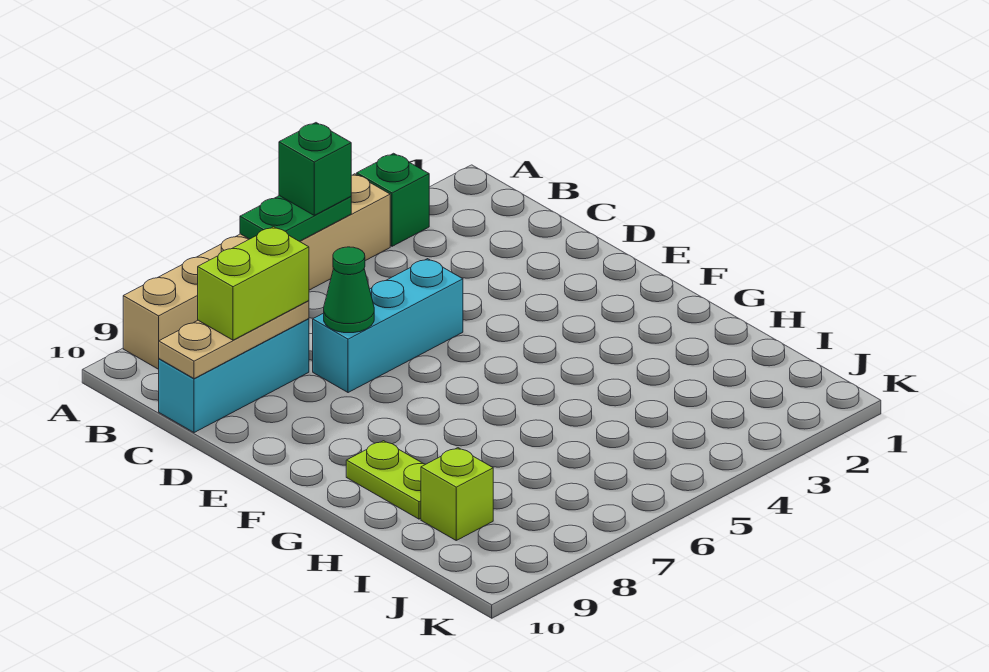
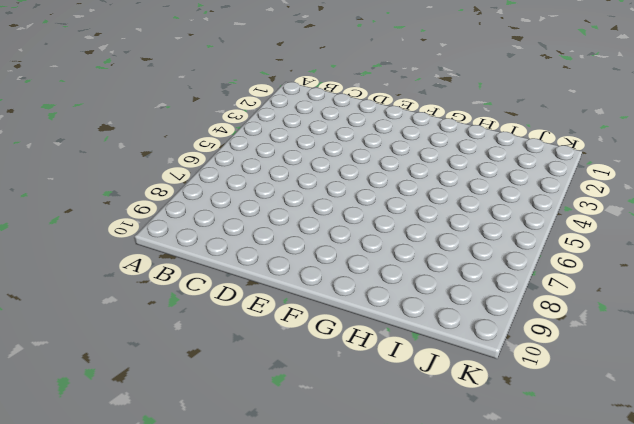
none -> green brick A3 level 1
none -> tan brick A4:A9 level 1

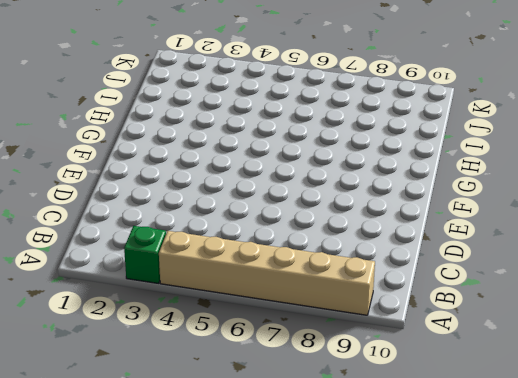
none -> cyan brick C8:C10 level 1
none -> cyan brick D5:D7 level 1

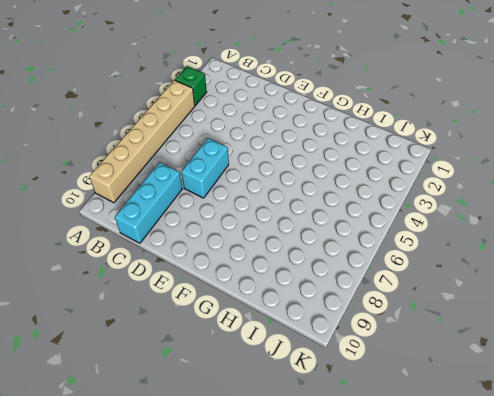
cyan brick D6:D7 level 1 -> cyan brick D5:D7 level 1
none -> lime plate G9:H9 level 1
none -> lime brick I9 level 1

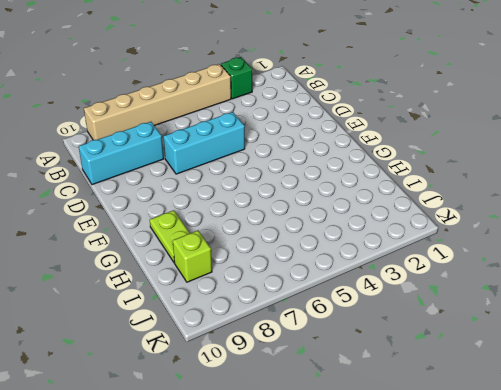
none -> green plate A5:A6 level 2
none -> tan plate C8:C10 level 2

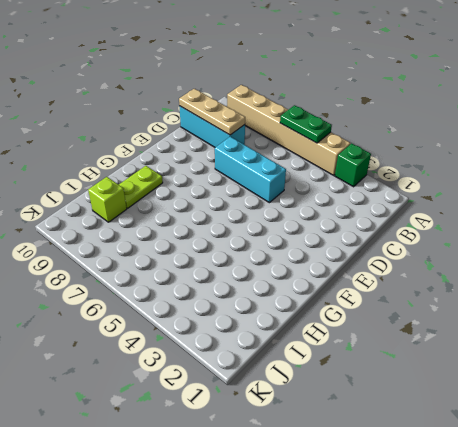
none -> green cone D7 level 2
none -> green brick A5 level 3

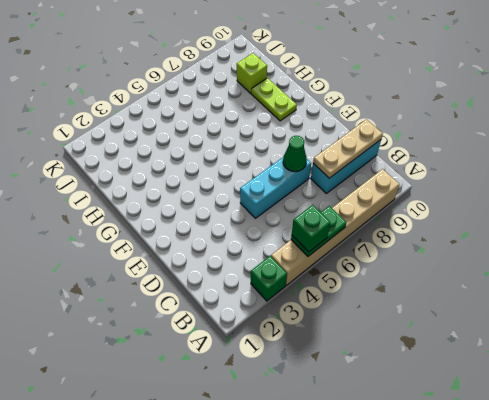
none -> lime brick C8:C9 level 3

